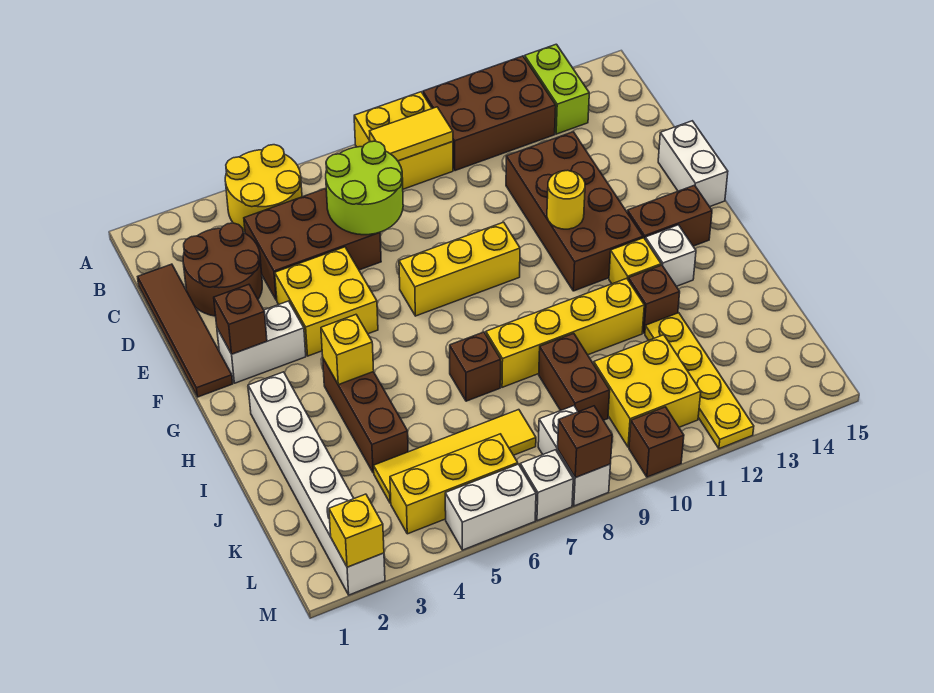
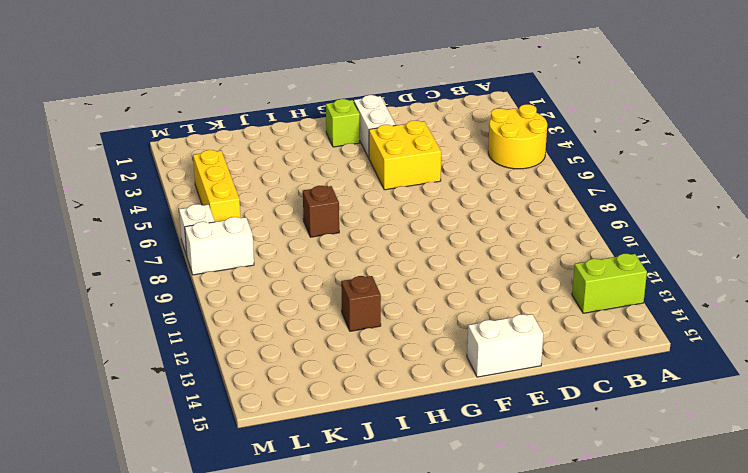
lime brick G2 level 1 -> none
none -> yellow brick A8:B9 level 1
none -> brown brick A10:B12 level 1
none -> brown tile C1:F1 level 1
none -> brown round brick C2:D3 level 1

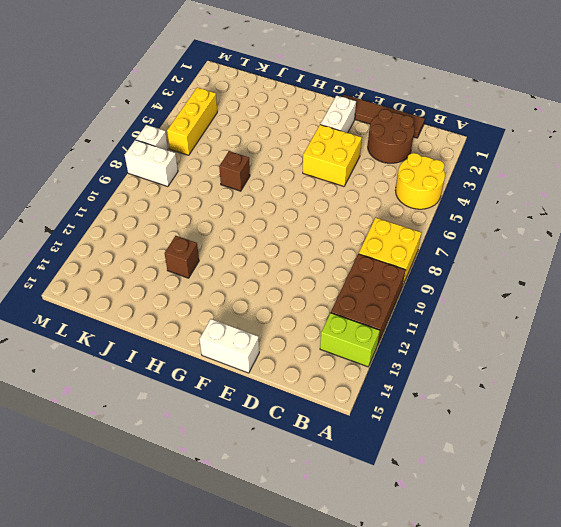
none -> brown brick C4:D6 level 1
none -> brown brick D11:G12 level 1
none -> yellow brick F7:F9 level 1
none -> brown brick G13:G14 level 1

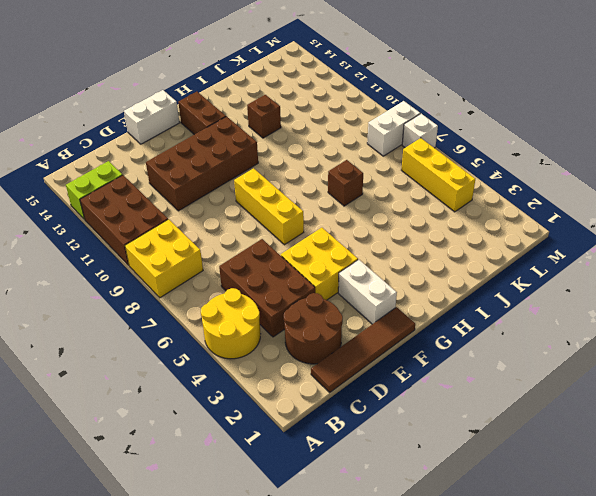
none -> white brick H2:M2 level 1
none -> brown brick H4:J4 level 1
none -> yellow brick H12 level 1
none -> white brick H13 level 1

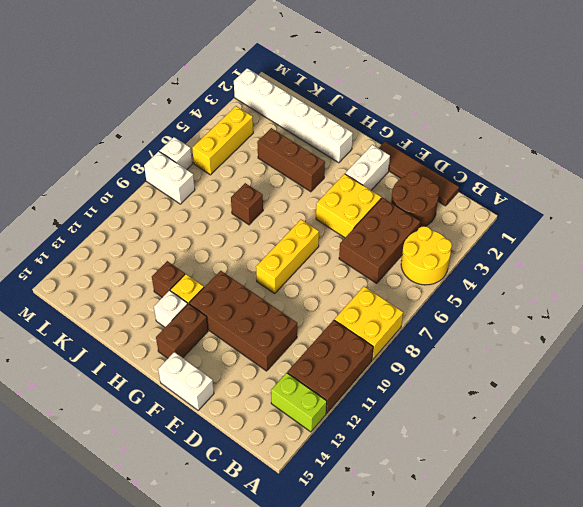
none -> yellow brick I8:I11 level 1
none -> brown brick J9:K9 level 1
none -> yellow plate J12:M12 level 1
none -> yellow tile K4:K7 level 1

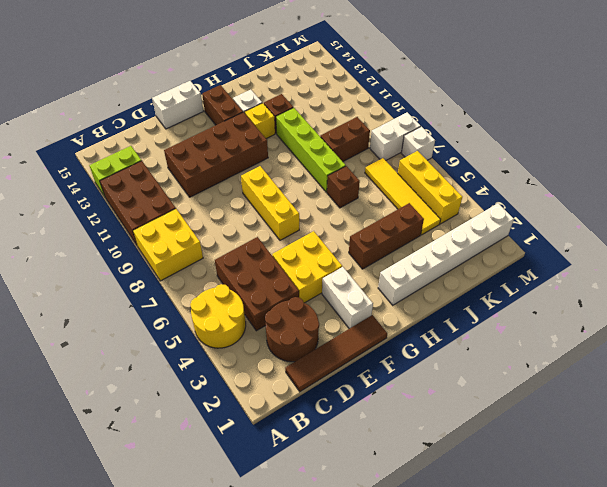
lime brick I8:I11 level 1 -> yellow brick I8:I11 level 1
none -> yellow plate J12:M12 level 1
none -> yellow brick K10:L11 level 1
none -> white brick M5:M6 level 1
none -> brown brick M10 level 1

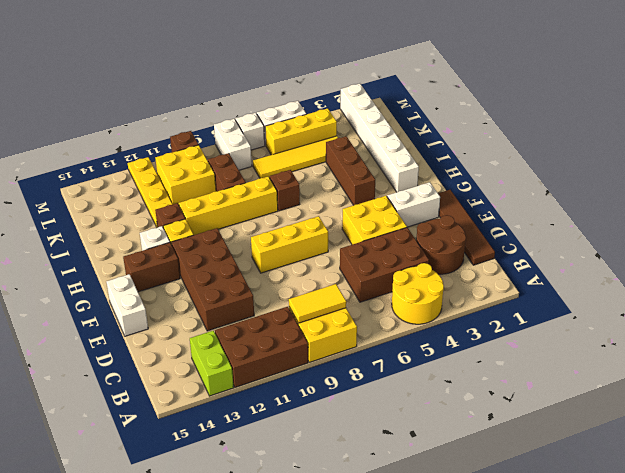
none -> lime round brick C6:D7 level 2
none -> brown brick F2 level 2
none -> yellow round brick F11 level 2
none -> yellow brick H4 level 2

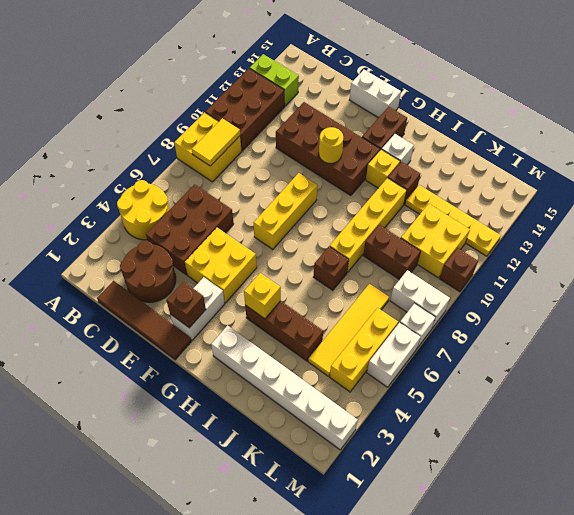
none -> lime round brick C6:D7 level 2
none -> yellow brick M2 level 2
none -> brown brick M8 level 2

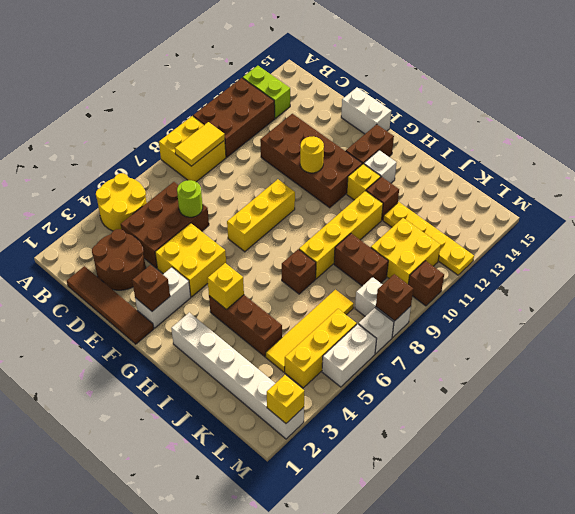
lime round brick D6 level 2 -> lime round brick C6:D7 level 2

